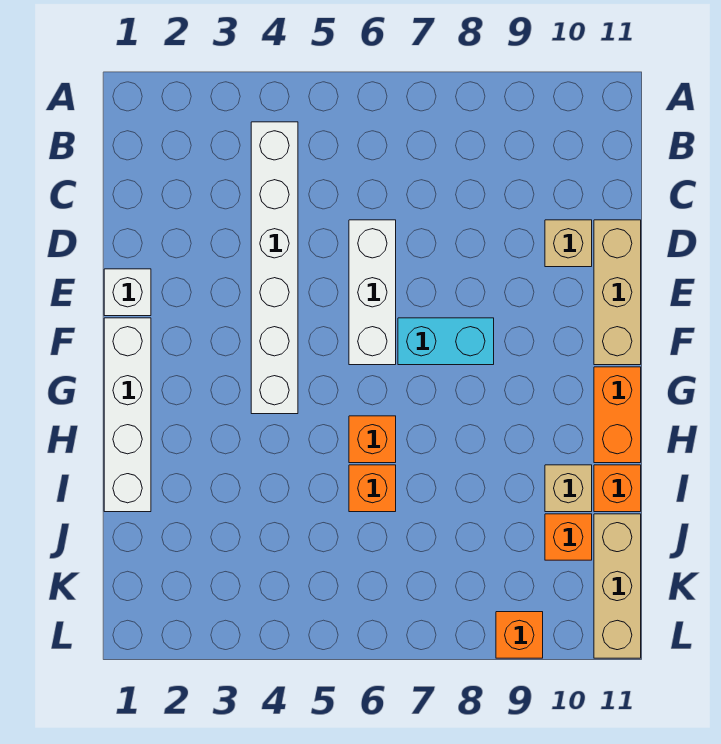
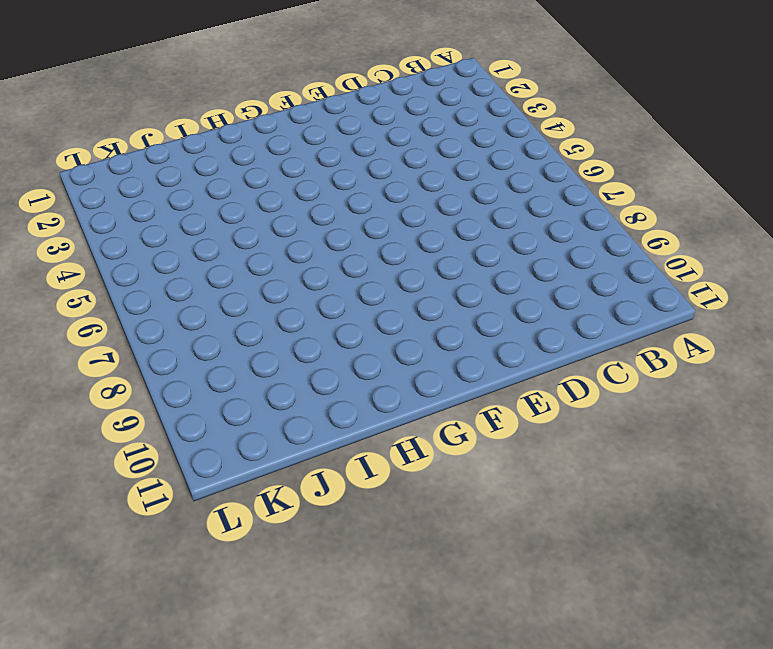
none -> white brick B4:G4 level 1
none -> white brick D6:F6 level 1
none -> tan brick D10 level 1

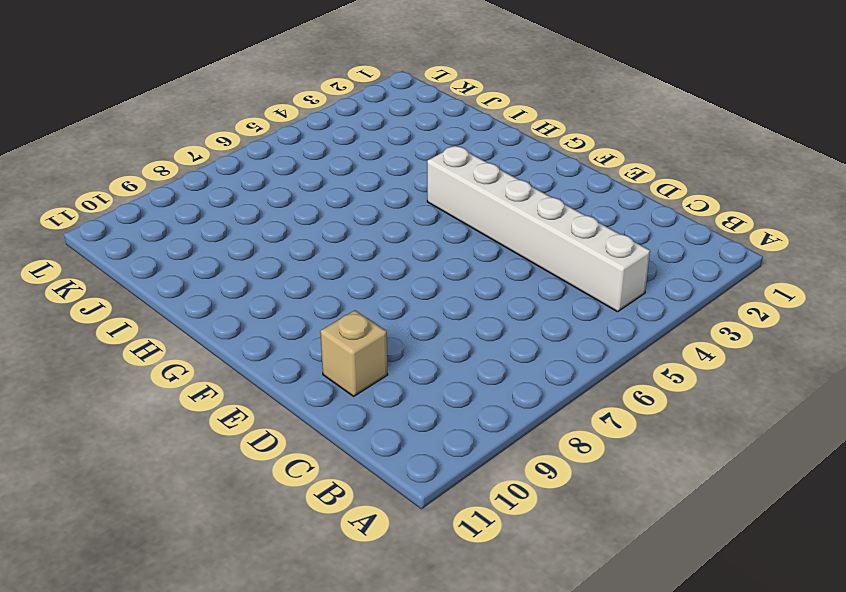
none -> white brick D6:F6 level 1
none -> tan brick D11:F11 level 1
none -> white brick E1 level 1

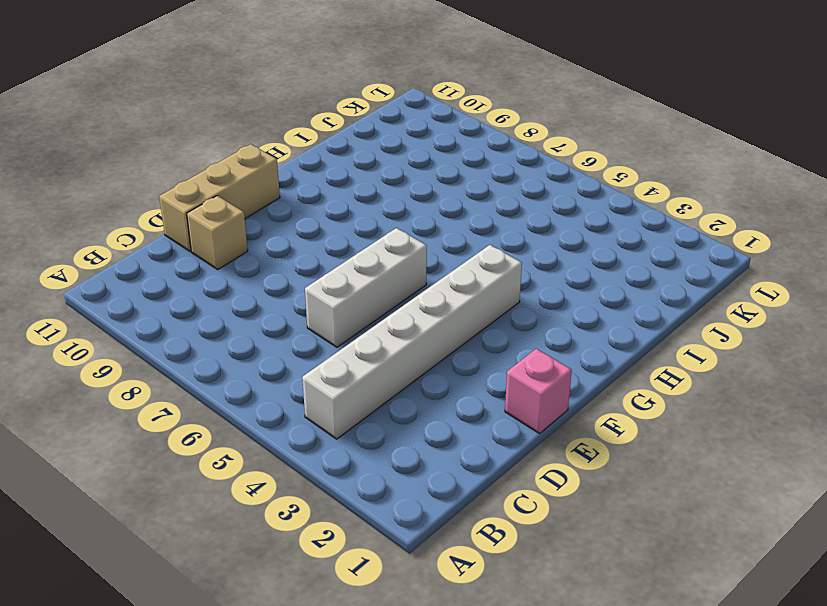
pink brick E1 level 1 -> white brick E1 level 1
none -> white brick F1:I1 level 1
none -> cyan brick F7:F8 level 1
none -> orange brick G11:H11 level 1

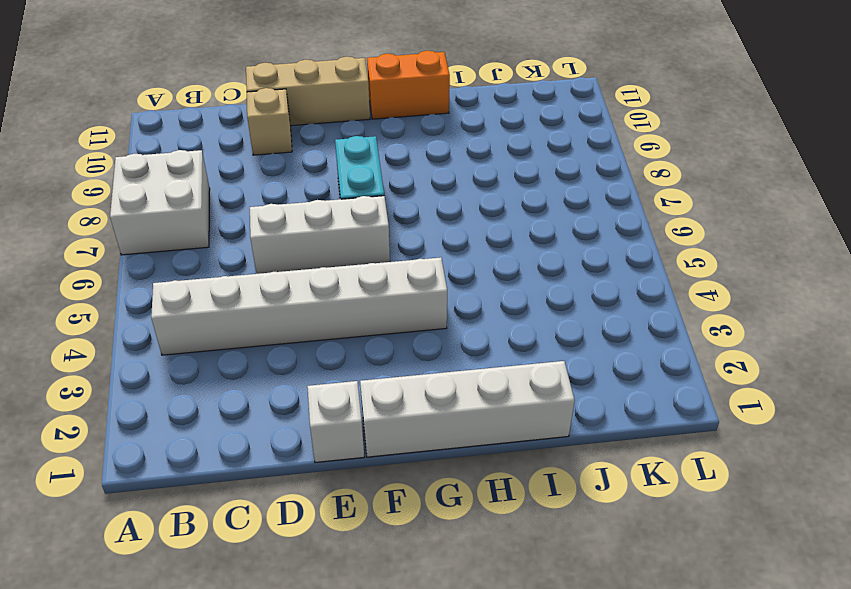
white brick A7:B8 level 1 -> none
none -> orange brick H6 level 1
none -> orange brick I6 level 1
none -> tan brick I10 level 1

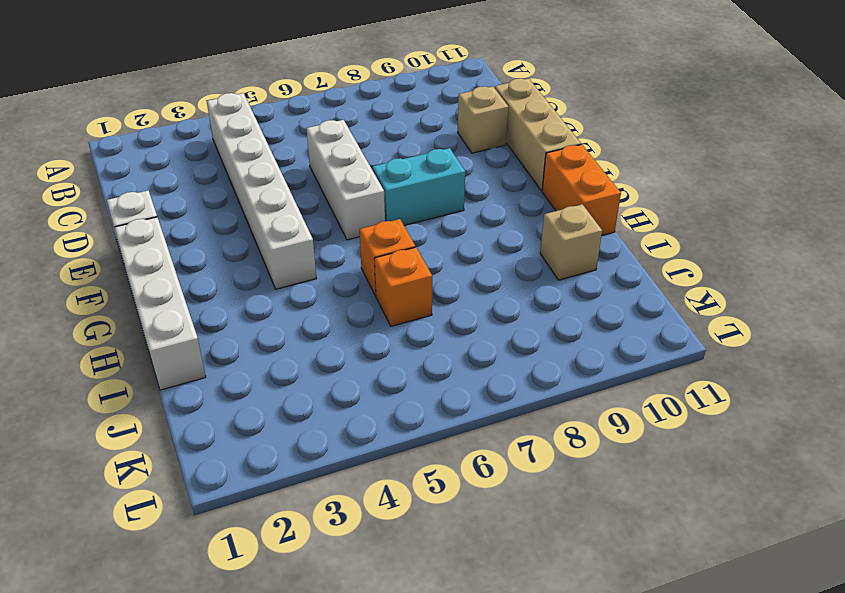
none -> orange brick I11 level 1
none -> orange brick J10 level 1
none -> tan brick J11:L11 level 1

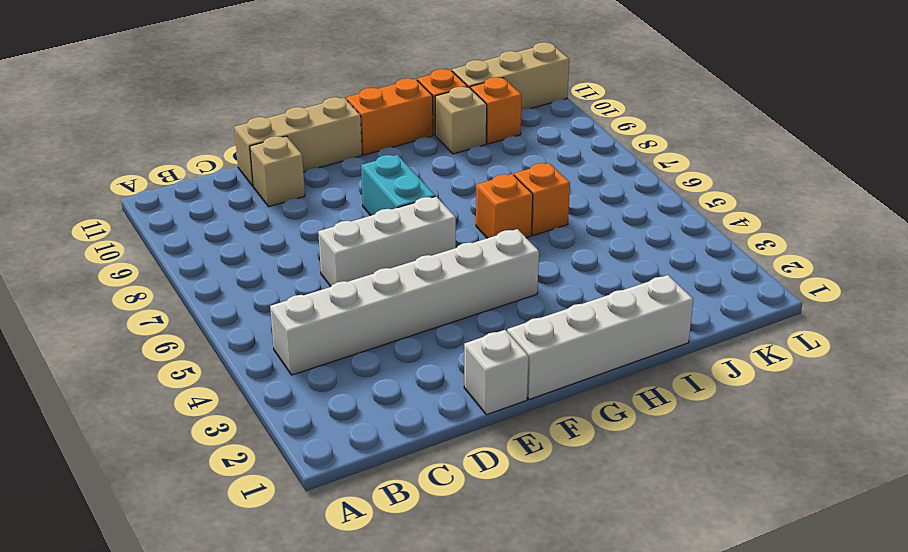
none -> orange brick L9 level 1

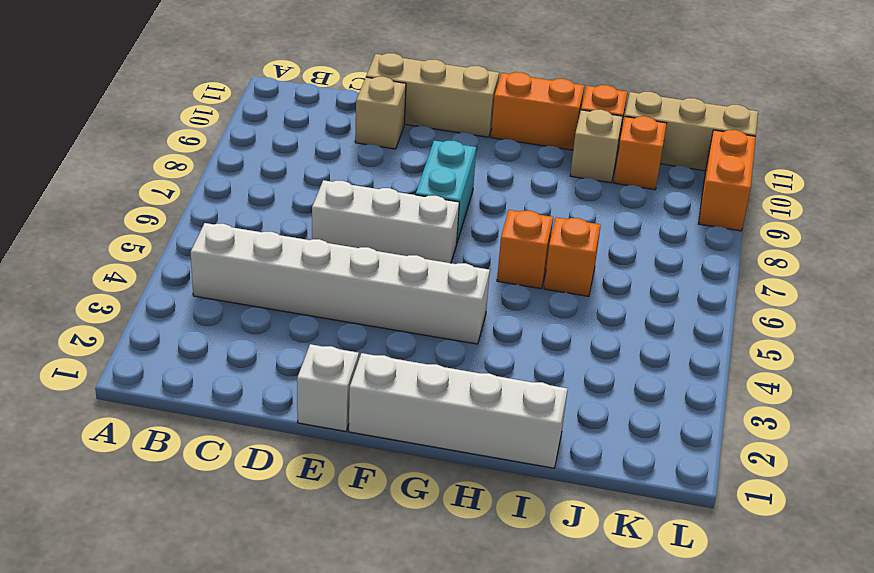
orange brick L9:L10 level 1 -> orange brick L9 level 1

